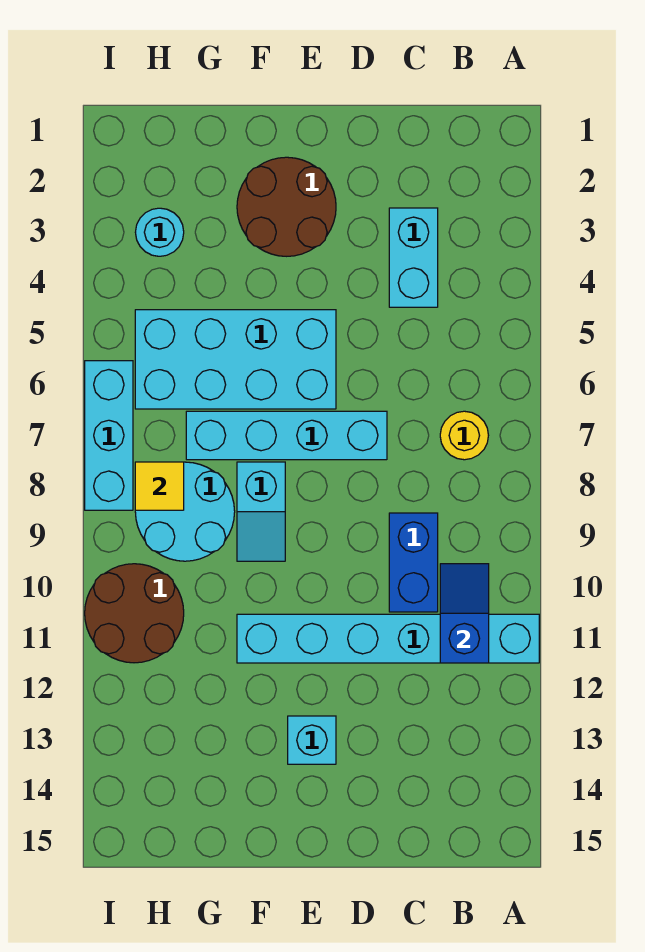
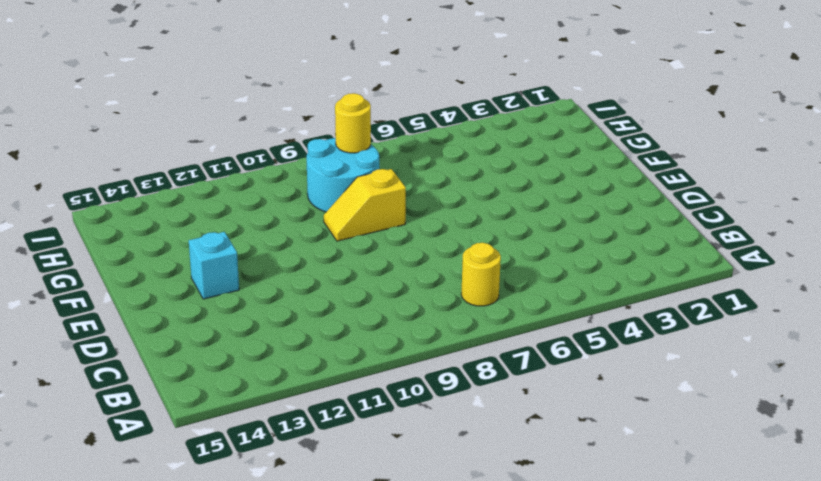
yellow slope F8:F9 level 1 top 8 -> cyan slope F8:F9 level 1 top 8
yellow round brick H8 level 2 -> yellow tile H8 level 2
none -> cyan brick A11:F11 level 1
none -> cyan brick C3:C4 level 1
none -> blue brick C9:C10 level 1

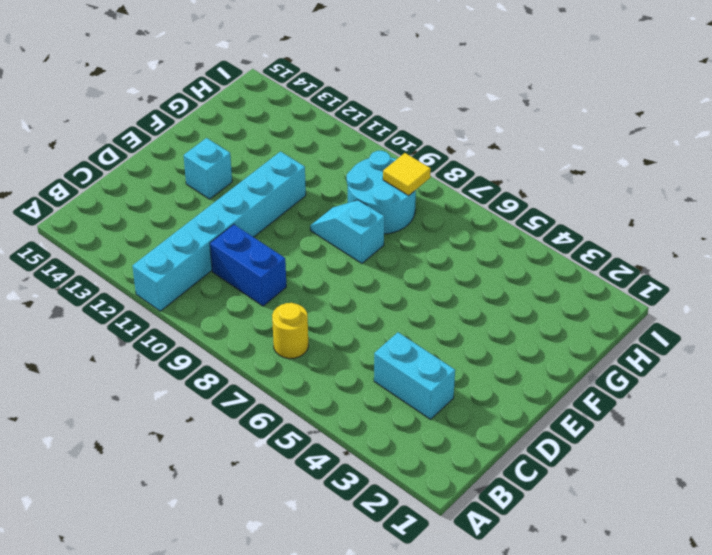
none -> cyan brick D7:G7 level 1
none -> brown round brick E2:F3 level 1
none -> cyan brick E5:H6 level 1

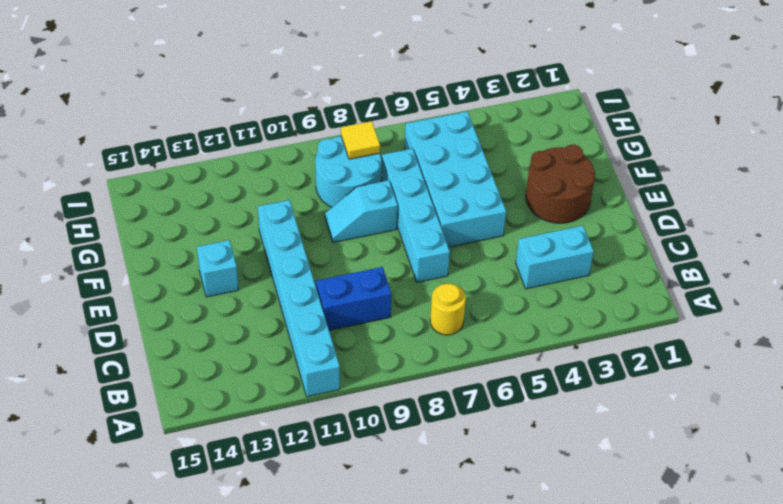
none -> cyan round brick H3 level 1
none -> brown round brick H10:I11 level 1
none -> cyan brick I6:I8 level 1

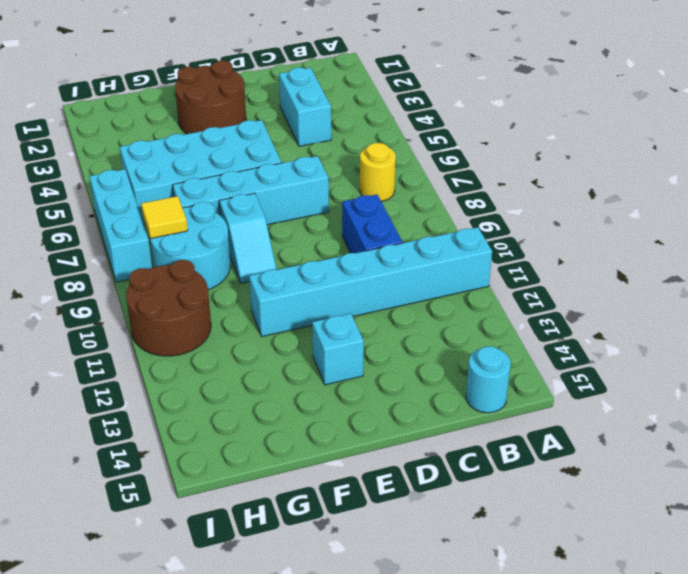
cyan round brick B15 level 1 -> cyan round brick H3 level 1
none -> blue slope B10:B11 level 2 top 11

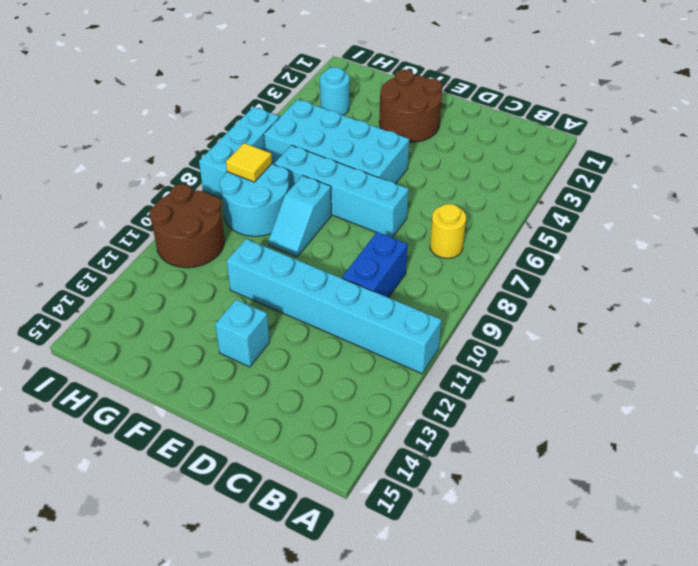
none -> cyan brick C3:C4 level 1
none -> blue slope B10:B11 level 2 top 11

